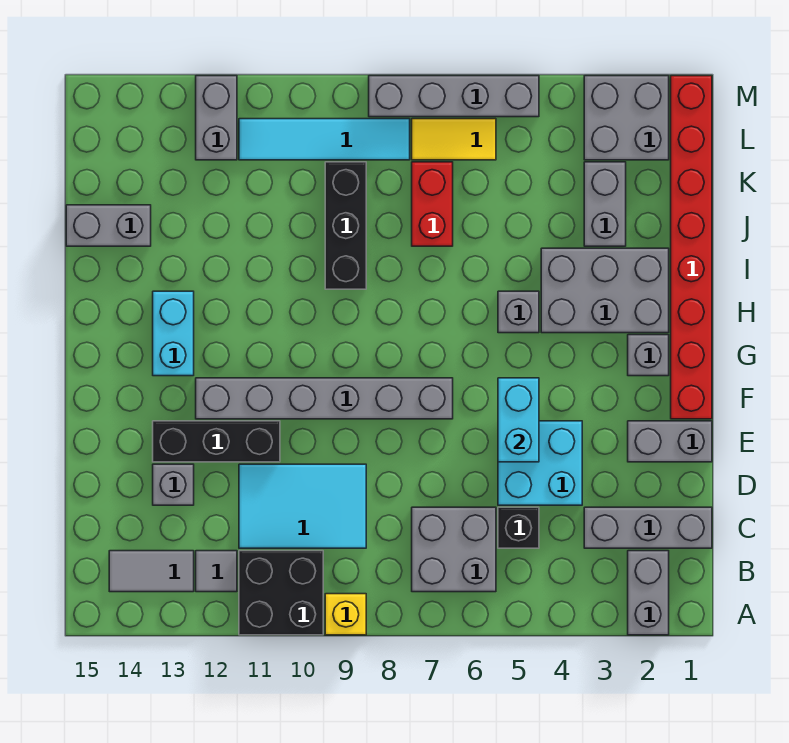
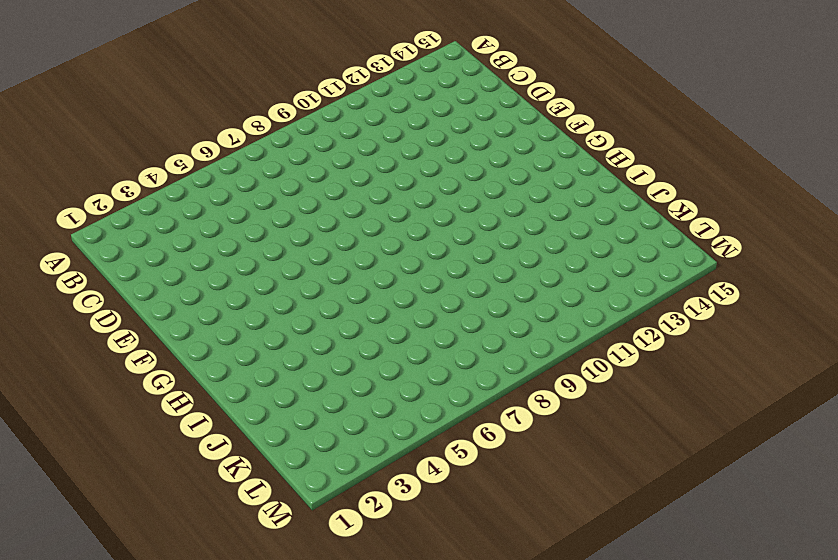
none -> grey brick A2:B2 level 1
none -> yellow brick A9 level 1
none -> black brick A10:B11 level 1

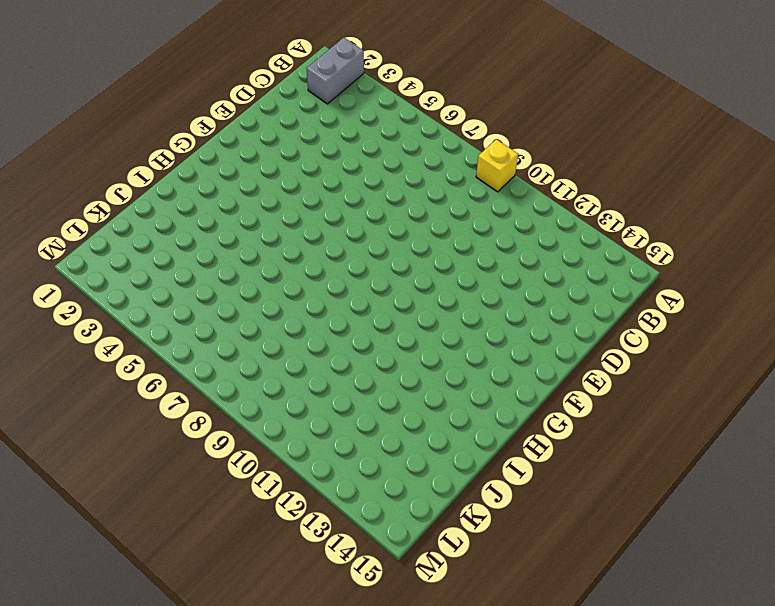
none -> black brick A10:B11 level 1
none -> grey brick B6:C7 level 1
none -> grey tile B12 level 1

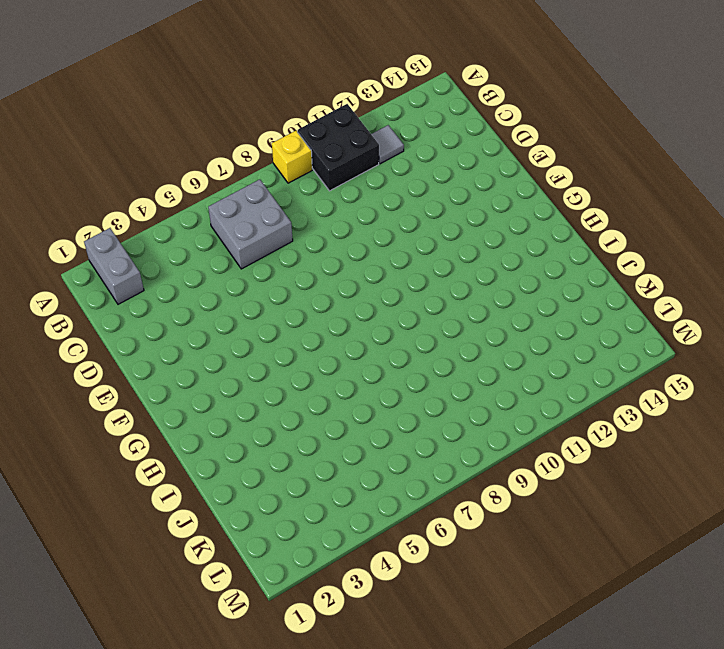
none -> grey tile B13:B14 level 1
none -> grey brick C1:C3 level 1
none -> black brick C5 level 1

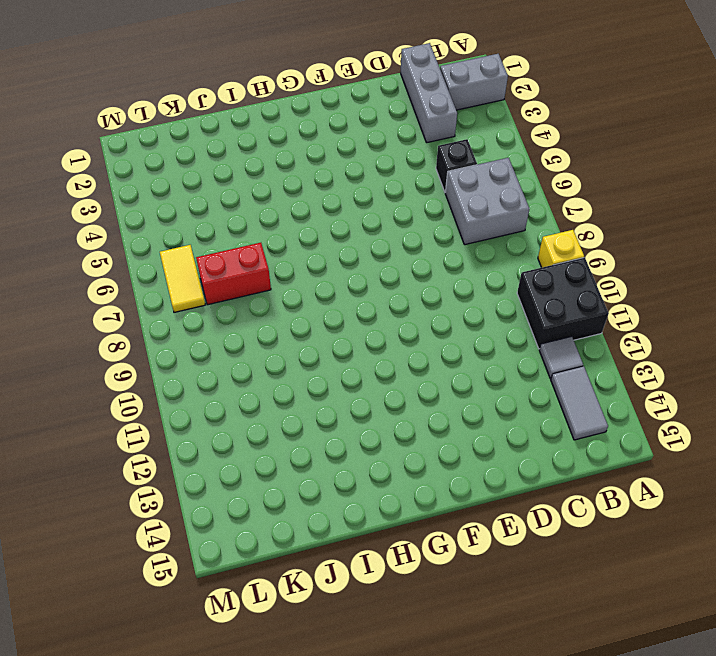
none -> cyan tile C9:D11 level 1
none -> cyan brick D4:E5 level 1
none -> grey brick D13 level 1

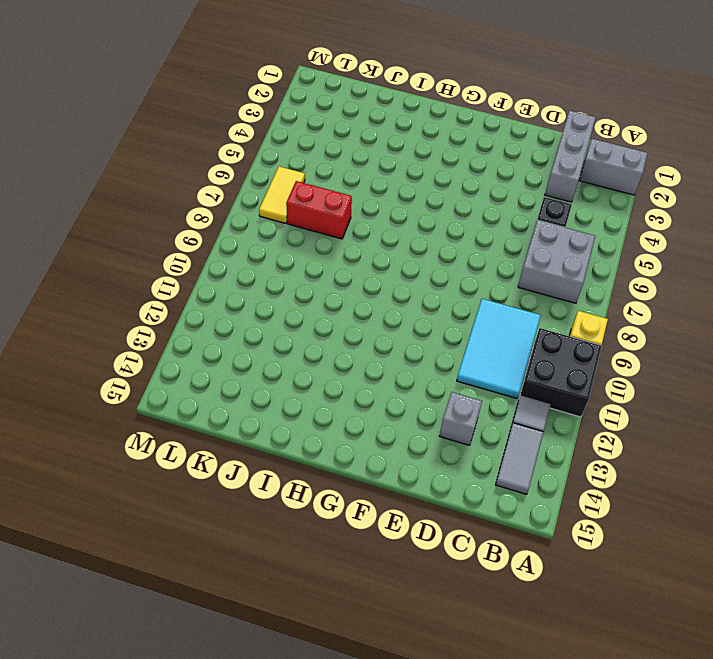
none -> cyan brick D4:E5 level 1
none -> grey brick E1:E2 level 1
none -> black brick E11:E13 level 1

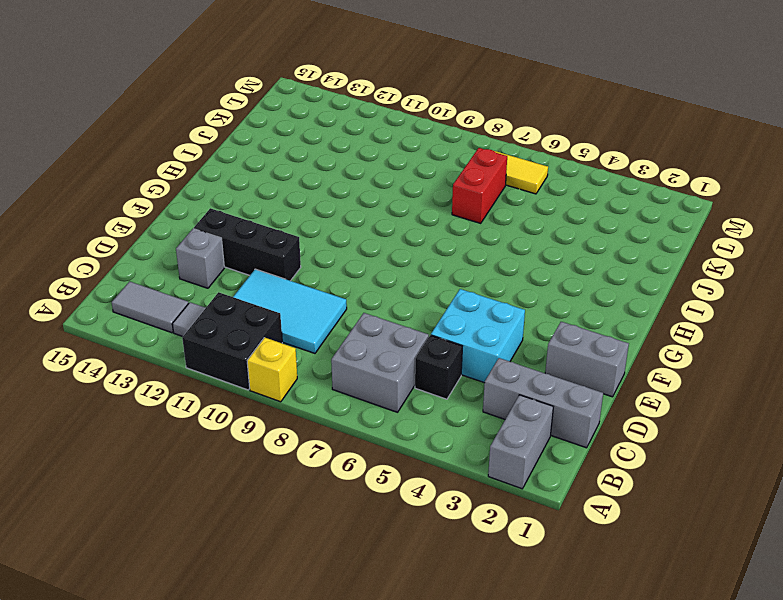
none -> red brick F1:M1 level 1
none -> grey brick F7:F12 level 1
none -> grey brick G2 level 1

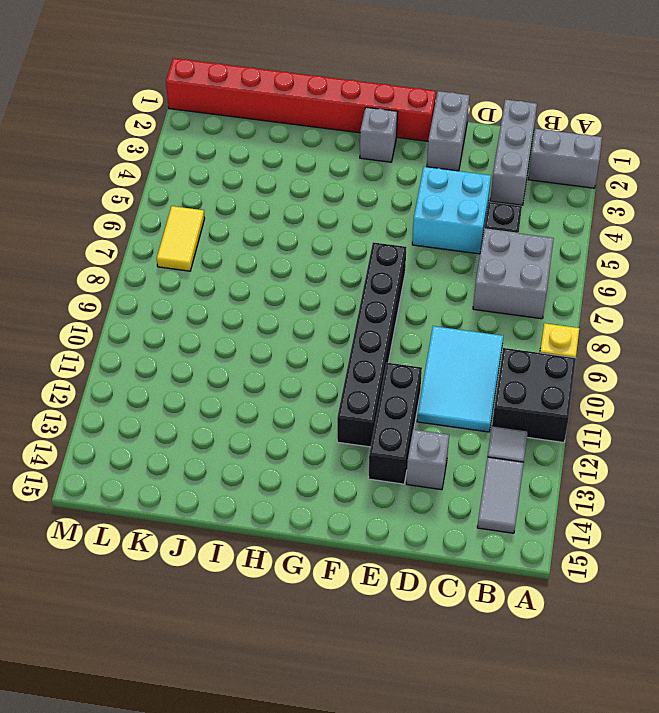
black brick F7:F12 level 1 -> grey brick F7:F12 level 1
none -> cyan brick G13:H13 level 1
none -> grey brick H2:I4 level 1
none -> grey brick H5 level 1

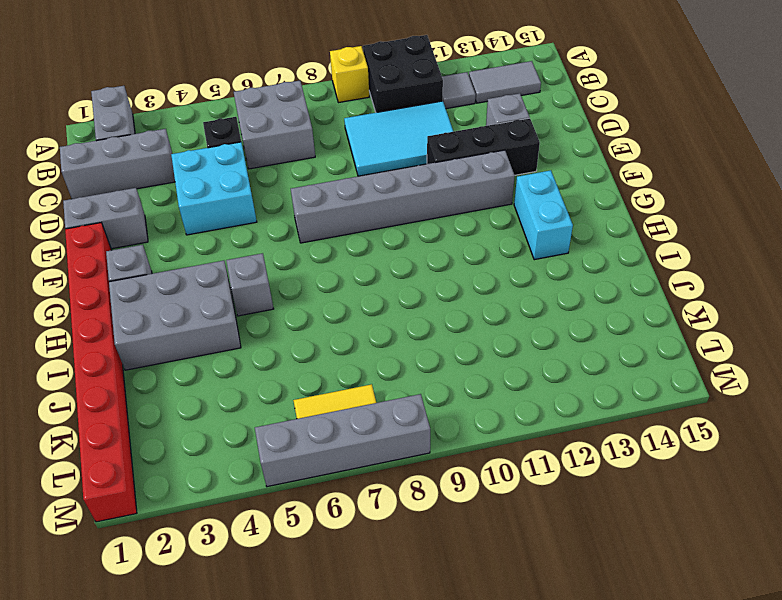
none -> black brick I9:K9 level 1
none -> grey brick J3:K3 level 1
none -> red brick J7:K7 level 1

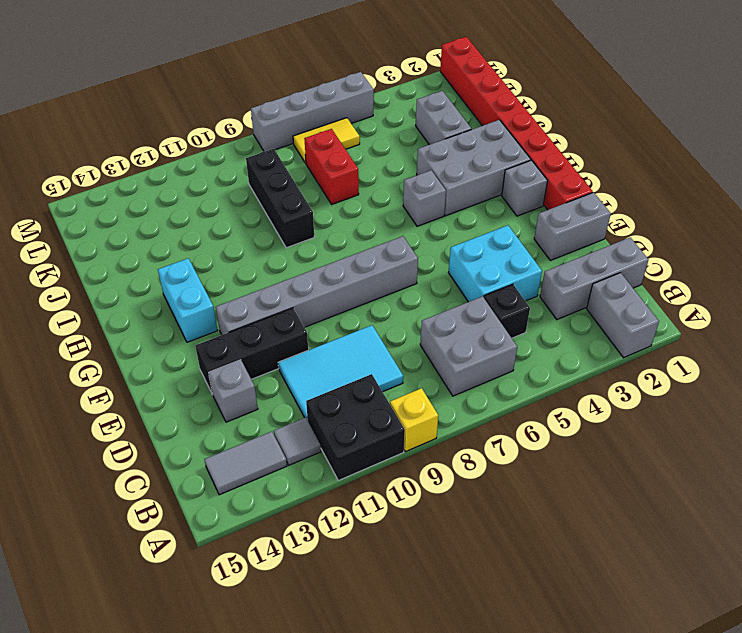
none -> grey brick J14:J15 level 1
none -> grey brick L2:M3 level 1
none -> cyan tile L8:L11 level 1

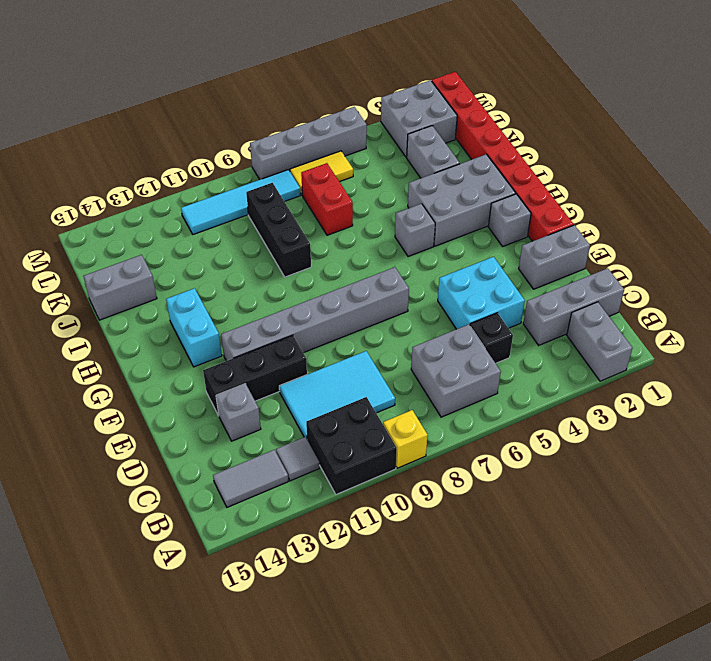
none -> grey brick L12:M12 level 1
none -> cyan brick E5:F5 level 2

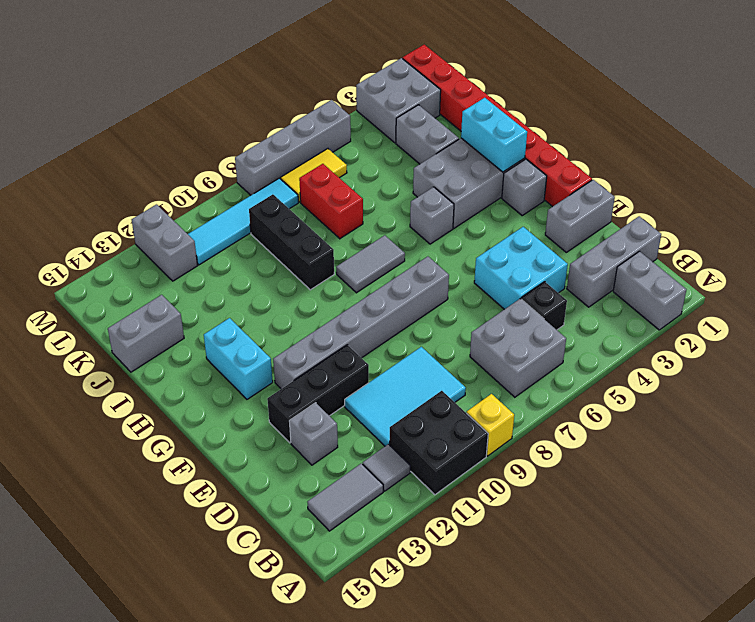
cyan brick H2:I2 level 2 -> cyan brick E5:F5 level 2
grey tile H7:H8 level 1 -> none

